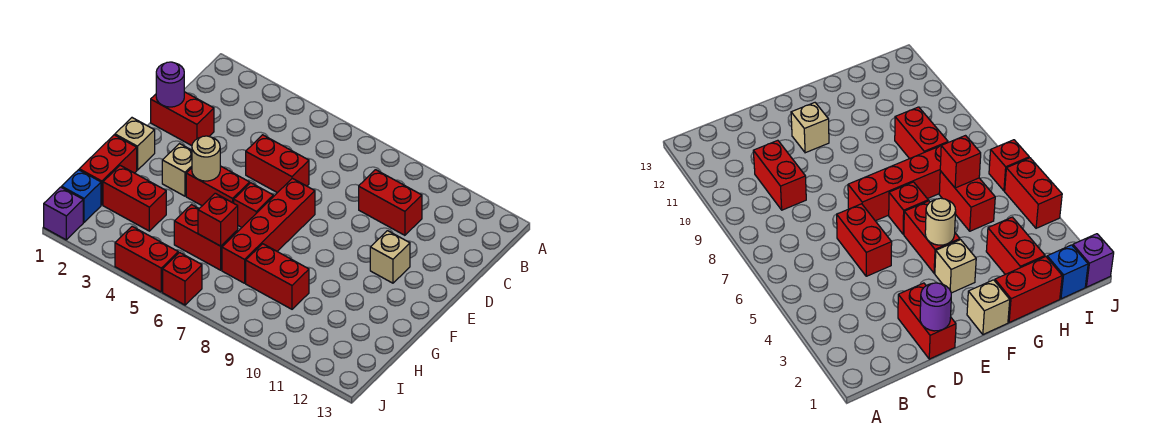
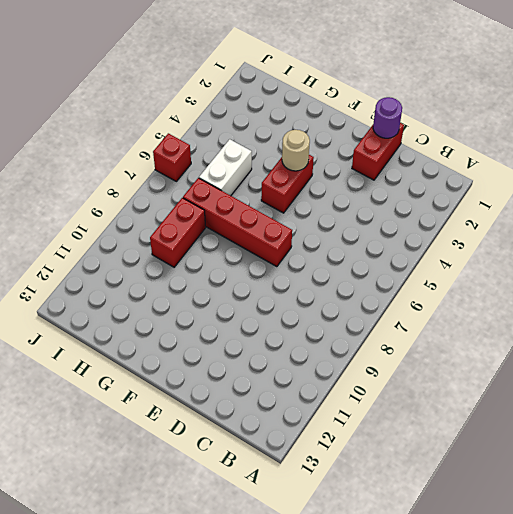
white brick H5:H6 level 1 -> red brick H5:H6 level 1
none -> red brick C9:C10 level 1
none -> red brick D5:D6 level 1
none -> tan brick E11 level 1

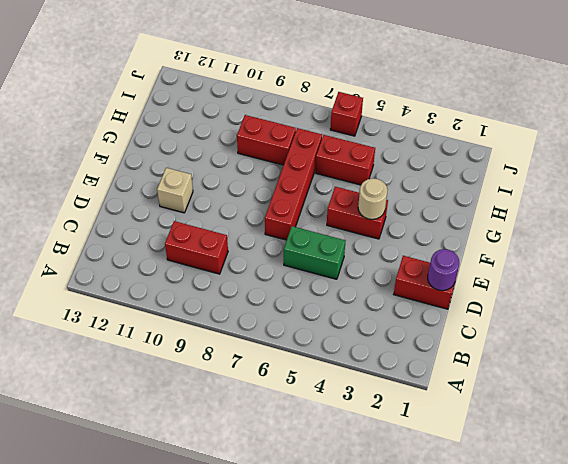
green brick D5:D6 level 1 -> red brick D5:D6 level 1
none -> tan brick F1 level 1
none -> tan brick F3 level 1
none -> red brick F6 level 1

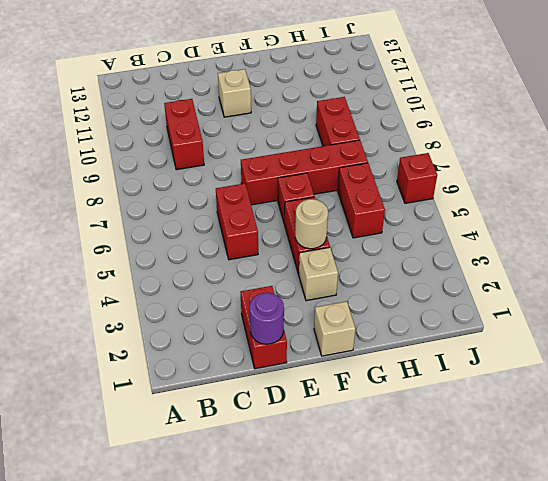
none -> red brick G1:H1 level 1
none -> red brick H2:H3 level 1
none -> blue brick I1 level 1

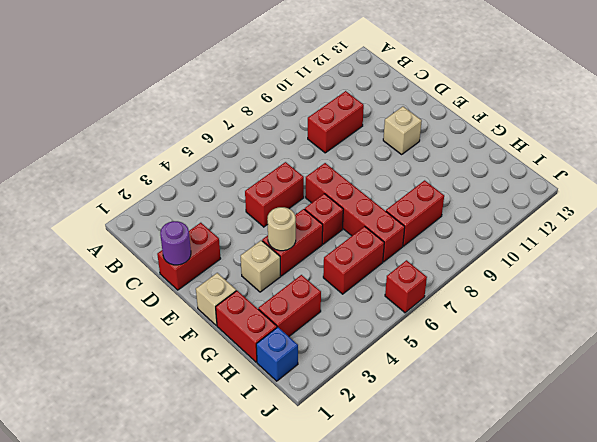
none -> purple brick J1 level 1
none -> red brick J4:J5 level 1
none -> red brick H6 level 2

